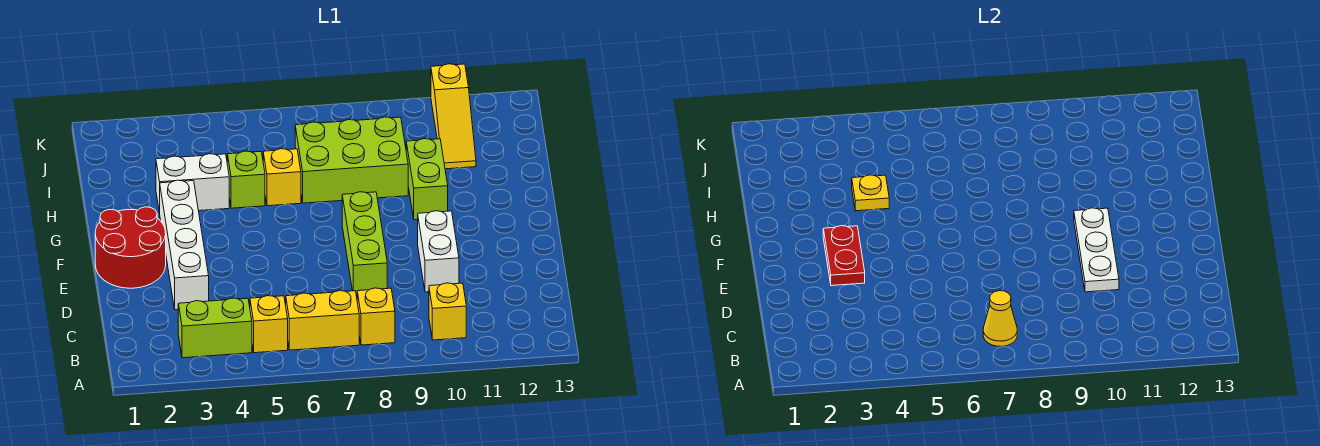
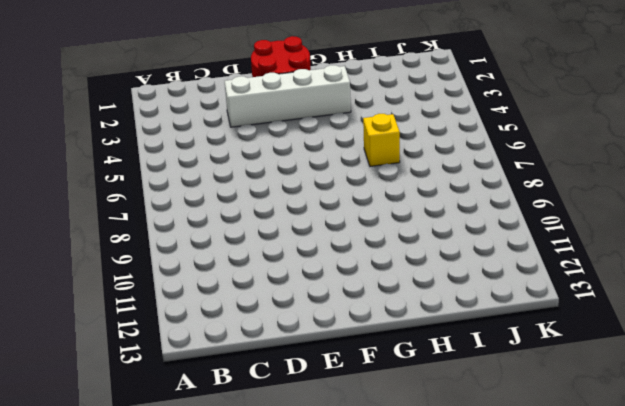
none -> lime brick B3:B4 level 1
none -> yellow brick B5 level 1
none -> yellow brick B6:B7 level 1

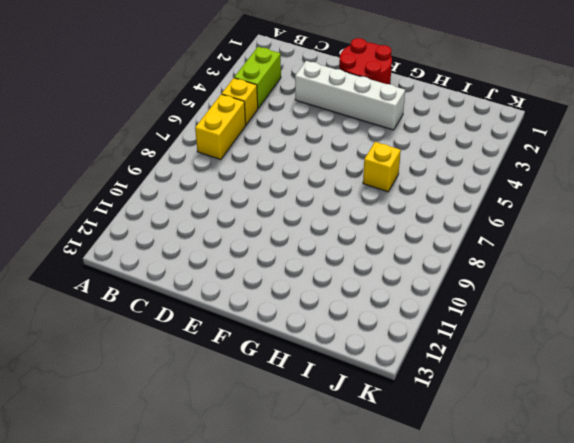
none -> yellow brick B8 level 1
none -> yellow brick B10 level 1
none -> lime brick D8:F8 level 1

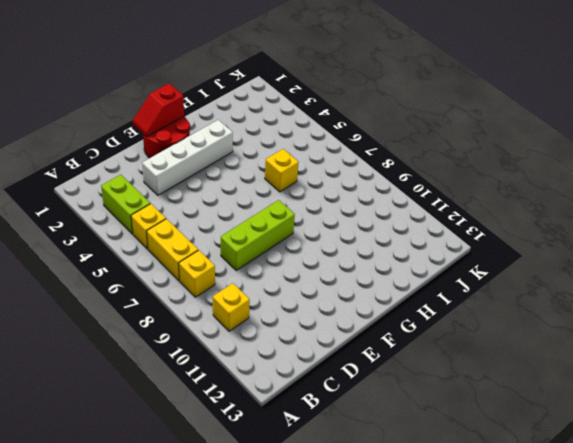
red slope E1:F1 level 2 top F -> none
none -> white brick D10:E10 level 1
none -> lime brick G10:H10 level 1
none -> white brick H3:H4 level 1

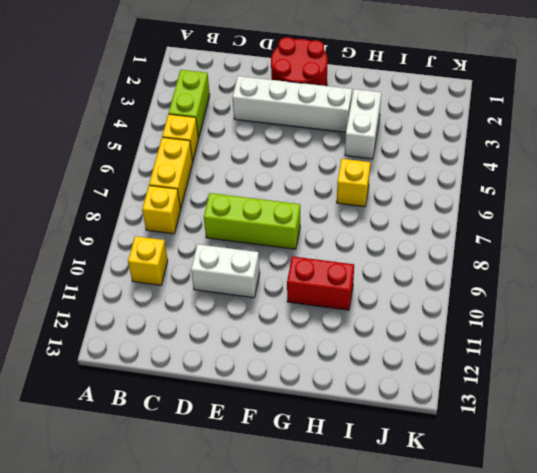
red brick G10:H10 level 1 -> lime brick G10:H10 level 1
none -> lime brick H5 level 1
none -> lime brick H7:I9 level 1
none -> yellow slope I11:K11 level 1 top K

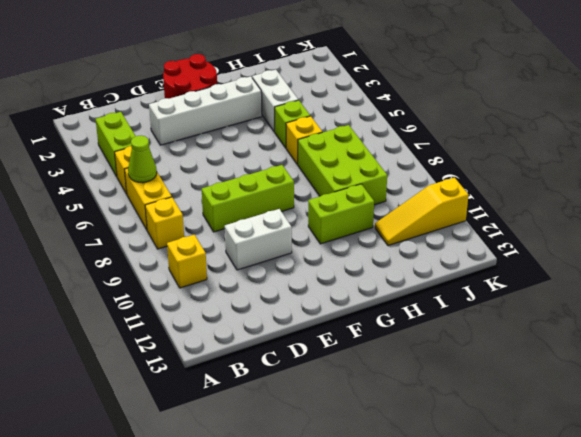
lime cone B6 level 2 -> none
none -> yellow cone B7 level 2
none -> white plate D10:F10 level 2
none -> red plate E3:F3 level 2

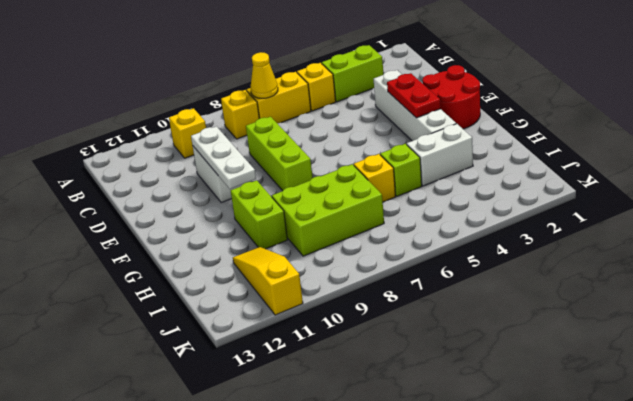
none -> yellow plate H4 level 2

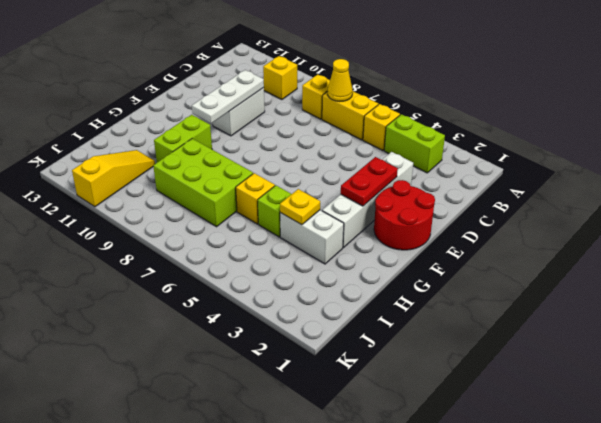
none -> lime brick D8:F8 level 1

